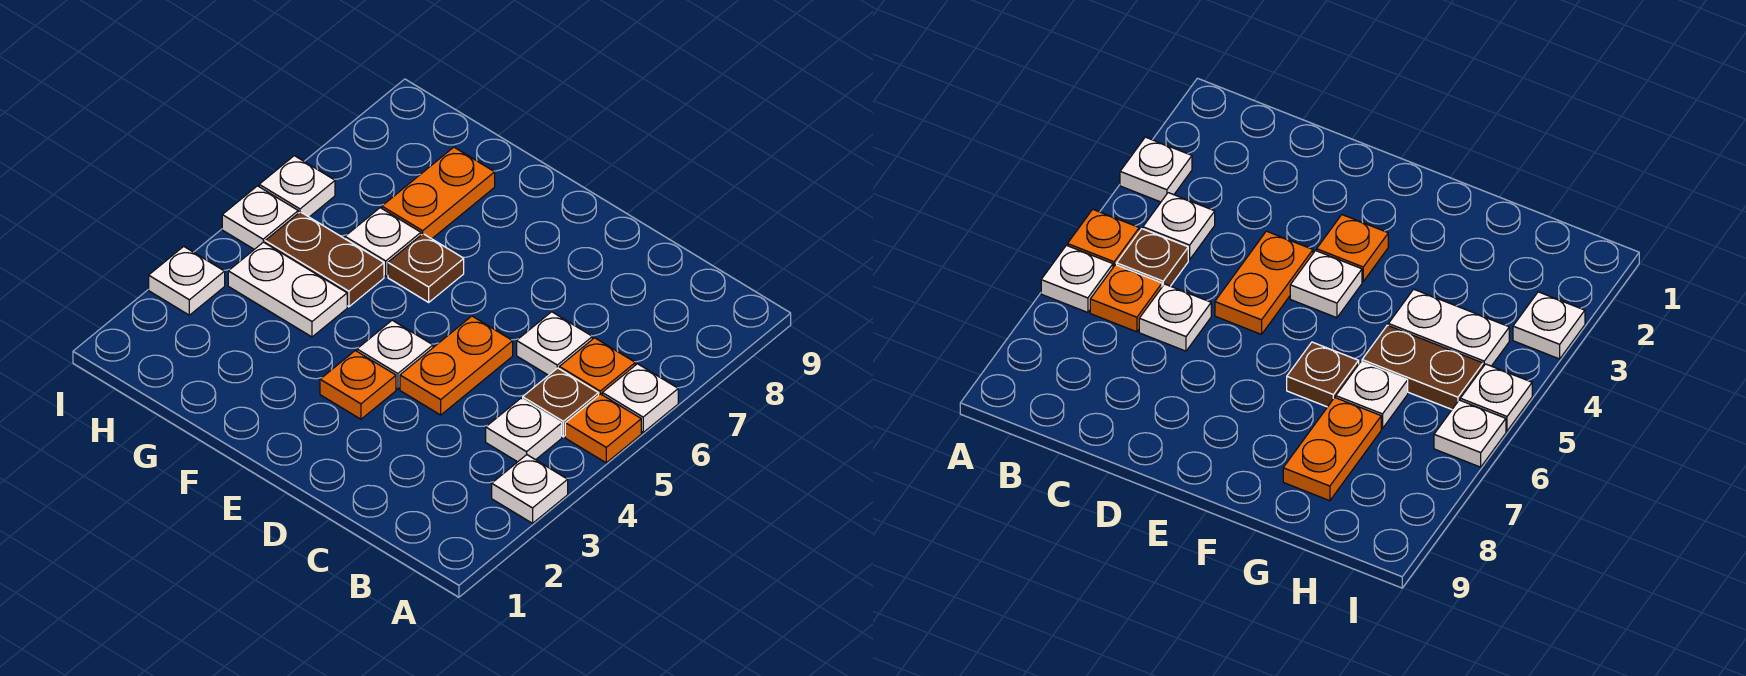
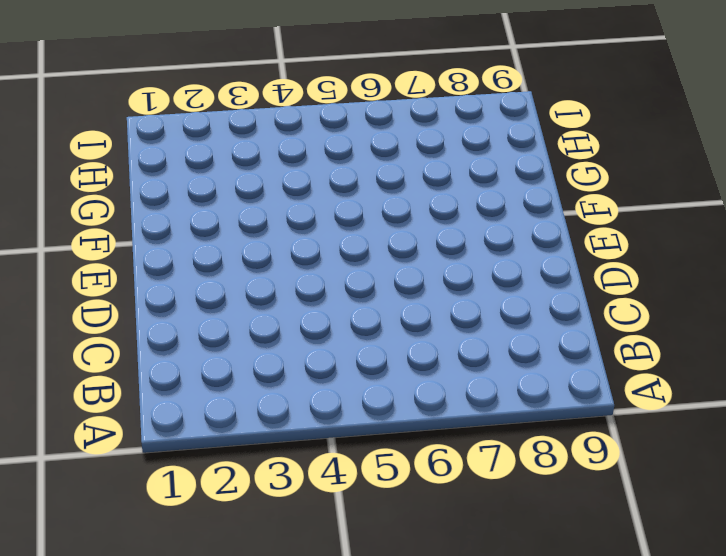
none -> white plate A3 level 1
none -> orange plate A5 level 1
none -> white plate A6 level 1

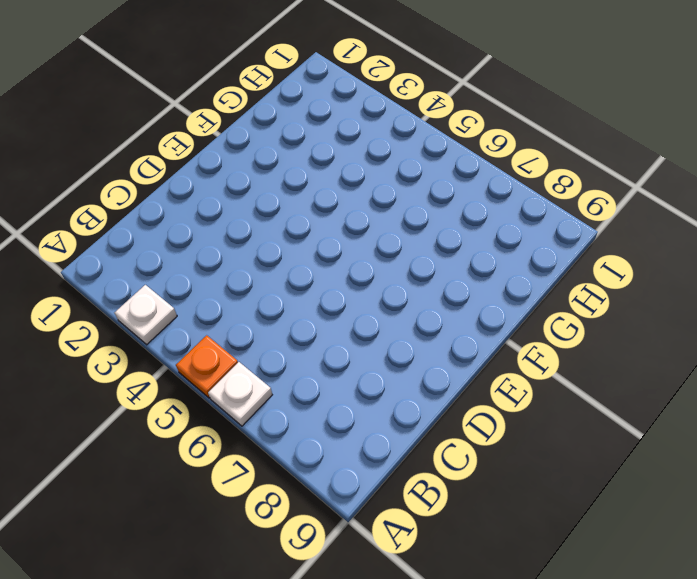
none -> white plate B4 level 1
none -> brown plate B5 level 1
none -> orange plate B6 level 1

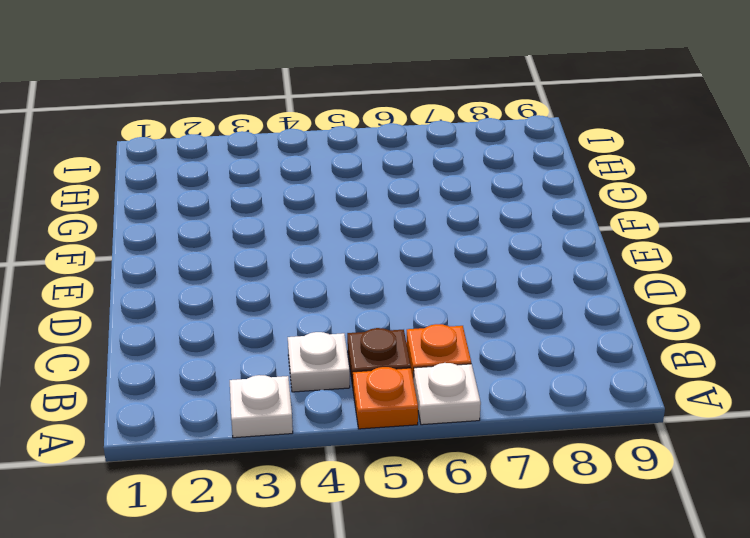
none -> white plate C6 level 1
none -> orange plate D4:D5 level 1
none -> orange plate E3 level 1

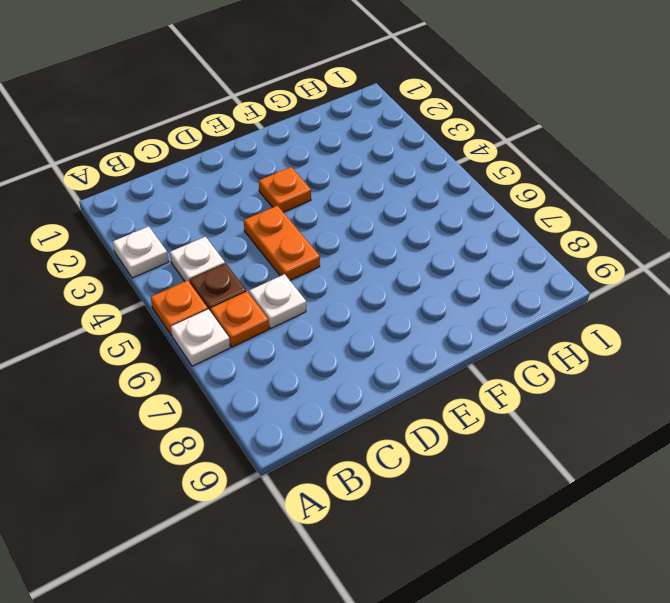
none -> white plate E4 level 1
none -> brown plate F6 level 1
none -> white plate G4:H4 level 1

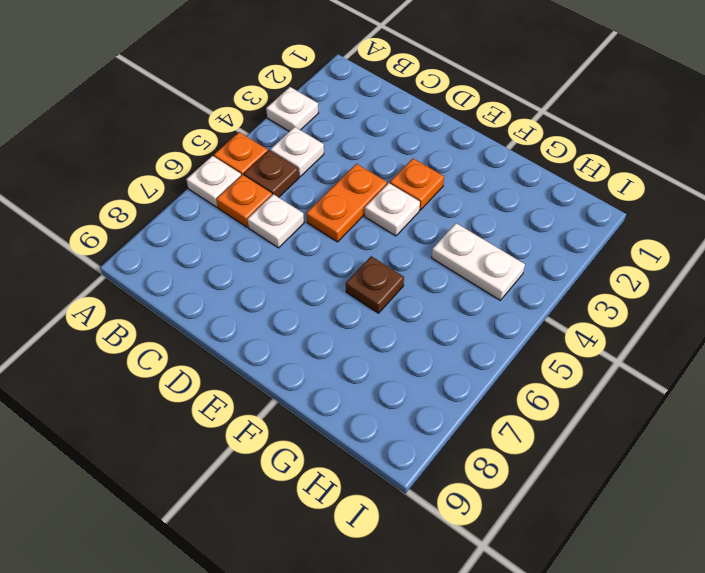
none -> brown plate G5:H5 level 1
none -> white plate G6 level 1
none -> orange plate G7:G8 level 1

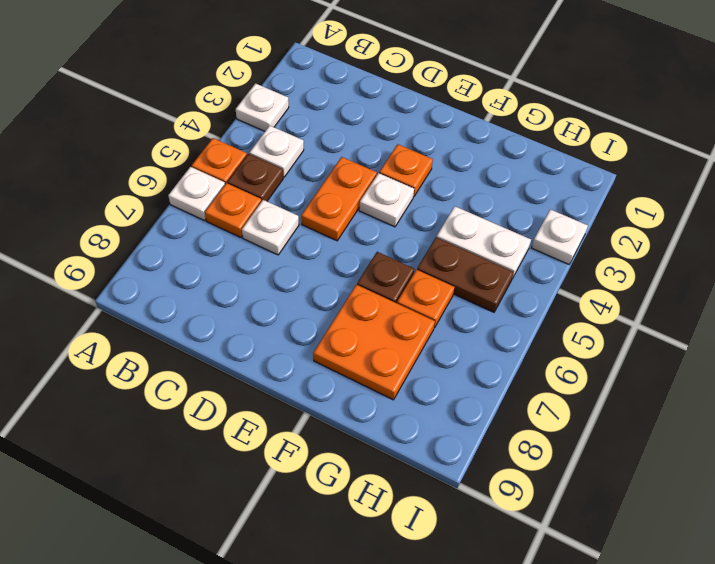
orange plate F7:G8 level 1 -> orange plate G7:G8 level 1
orange plate G6 level 1 -> white plate G6 level 1
none -> white plate I5 level 1
none -> white plate I6 level 1

